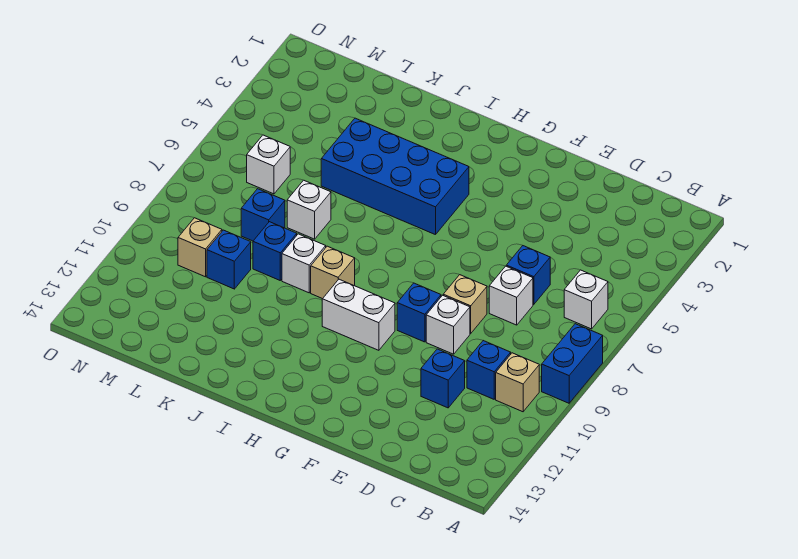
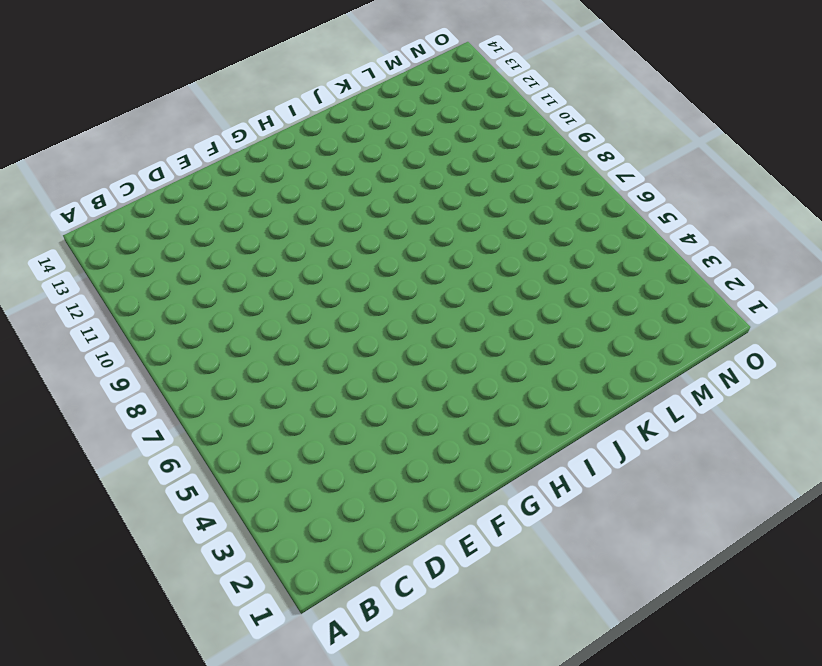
none -> blue brick A8:A9 level 1
none -> white brick B6 level 1
none -> tan brick B10 level 1

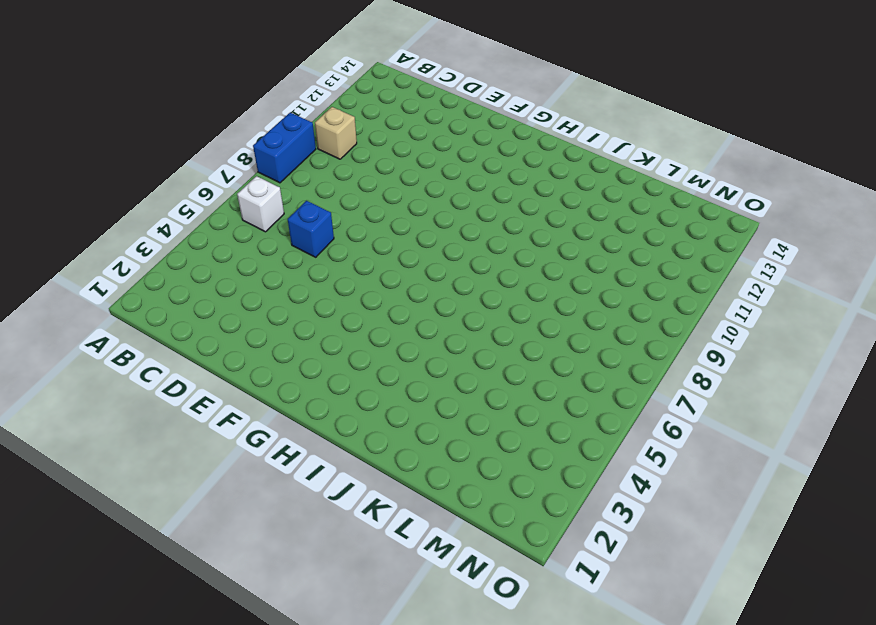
none -> blue brick C10 level 1
none -> white brick D7 level 1
none -> blue brick D11 level 1

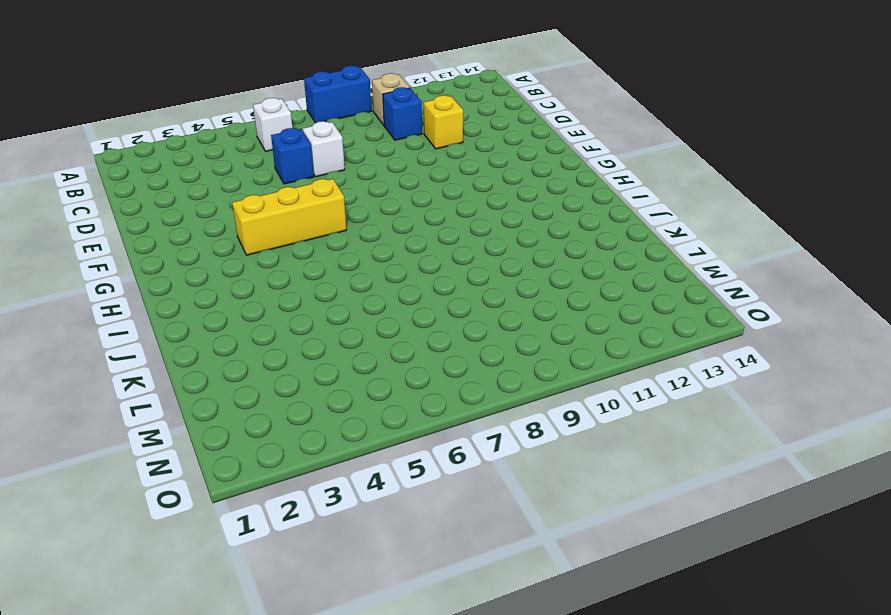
yellow brick D11 level 1 -> blue brick D11 level 1
yellow brick G4:G6 level 1 -> none
none -> tan brick E8 level 1
none -> white brick E9 level 1
none -> blue brick F9 level 1

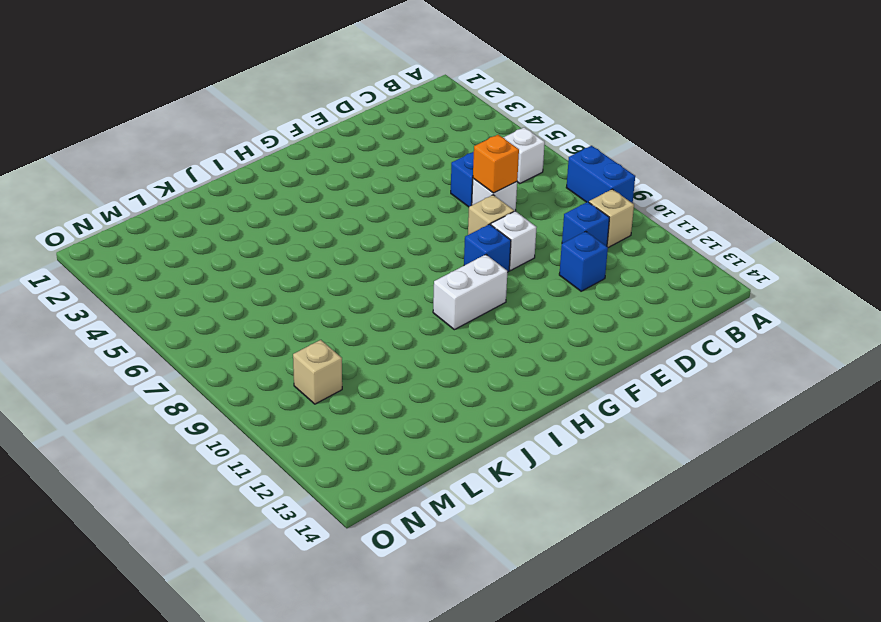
orange brick D7 level 2 -> none
none -> blue brick H4:K5 level 1
none -> tan brick I9 level 1
none -> white brick J9 level 1

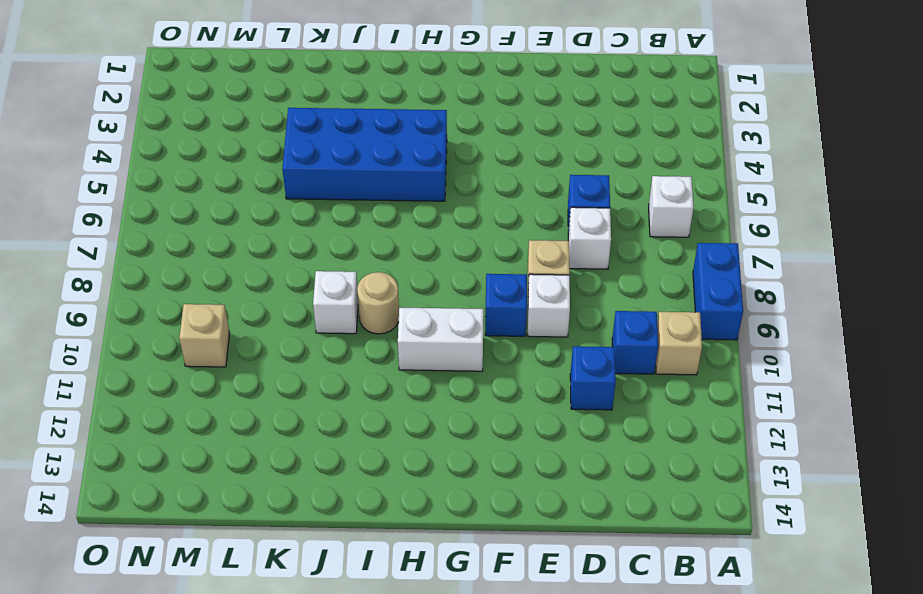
tan round brick I9 level 1 -> tan brick I9 level 1
none -> white brick K7 level 1
none -> blue brick K9 level 1
none -> blue brick L8 level 1

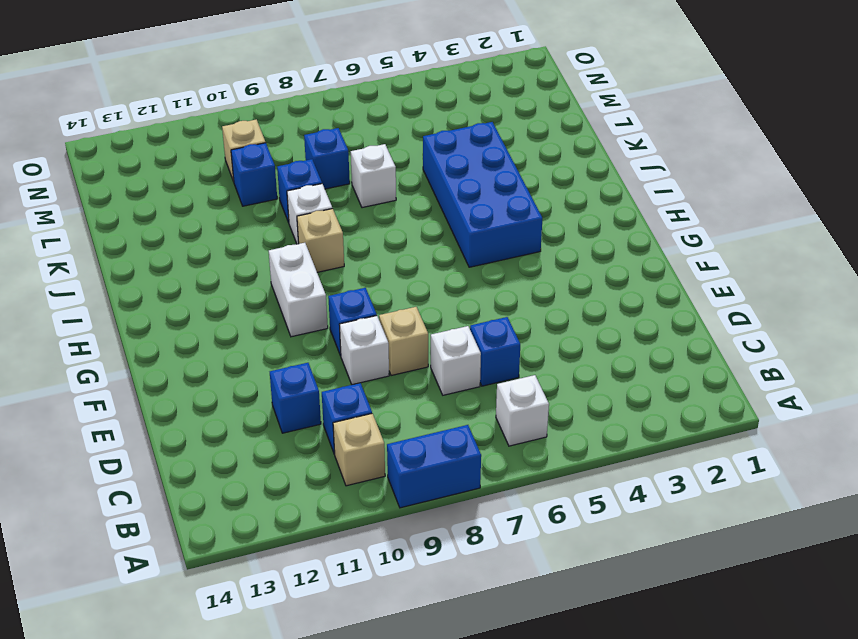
none -> white brick M6 level 1

